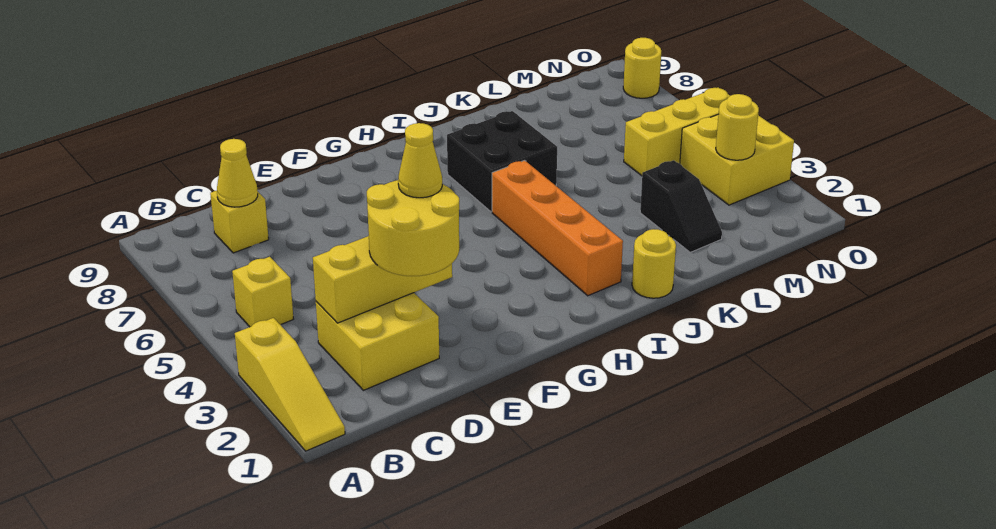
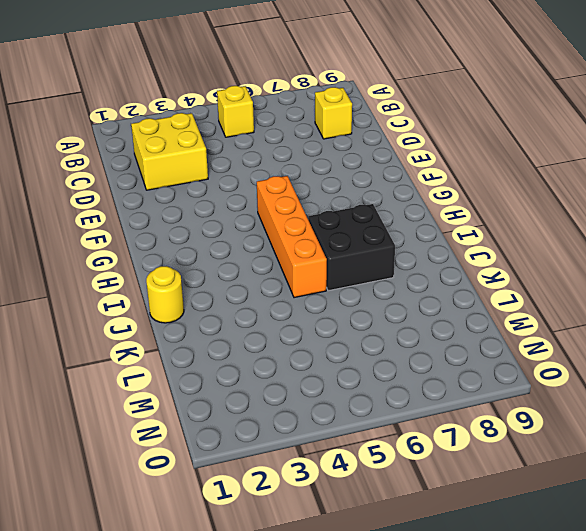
orange brick G5:J5 level 1 -> orange brick I2:I5 level 1
none -> yellow slope A1:A3 level 1 top 3
none -> black slope L2:L3 level 1 top 3
none -> yellow brick M5:O5 level 1

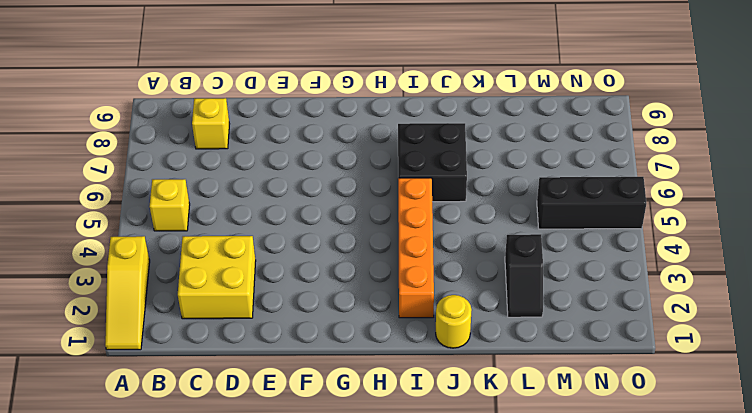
black brick M5:O5 level 1 -> yellow brick M5:O5 level 1
none -> yellow brick N3:O4 level 1
none -> yellow round brick O8 level 1
none -> yellow brick C3:E3 level 2

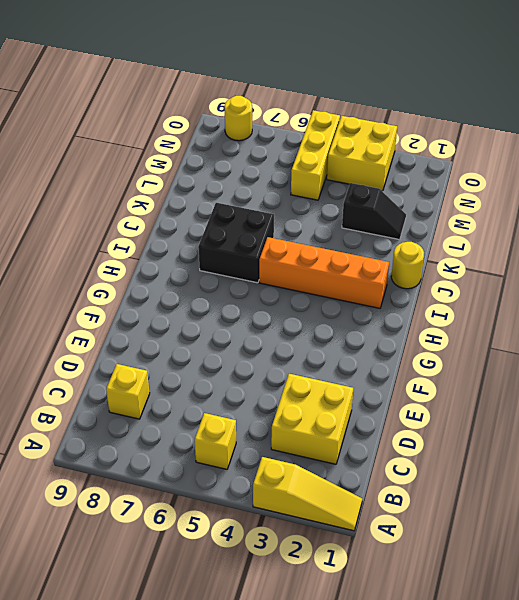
none -> yellow brick C3:E3 level 2
none -> yellow cone C8 level 2
none -> yellow round brick N3 level 2

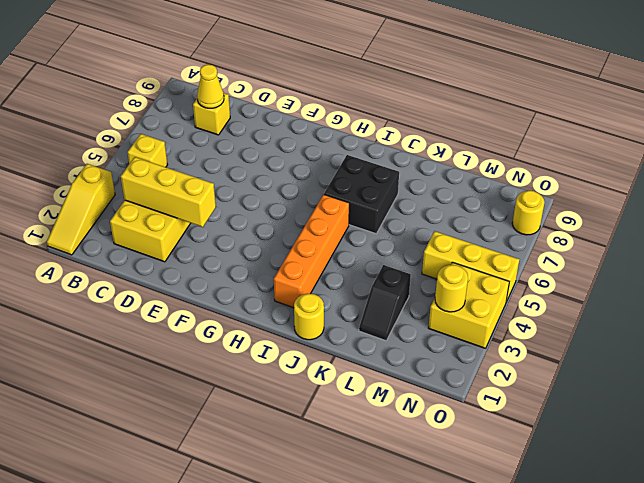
none -> yellow round brick D2:E3 level 3
none -> yellow cone E3 level 4

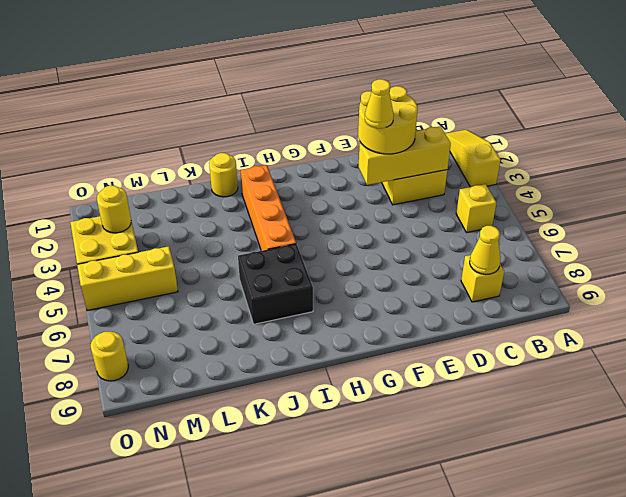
none -> black slope L2:L3 level 1 top 3

